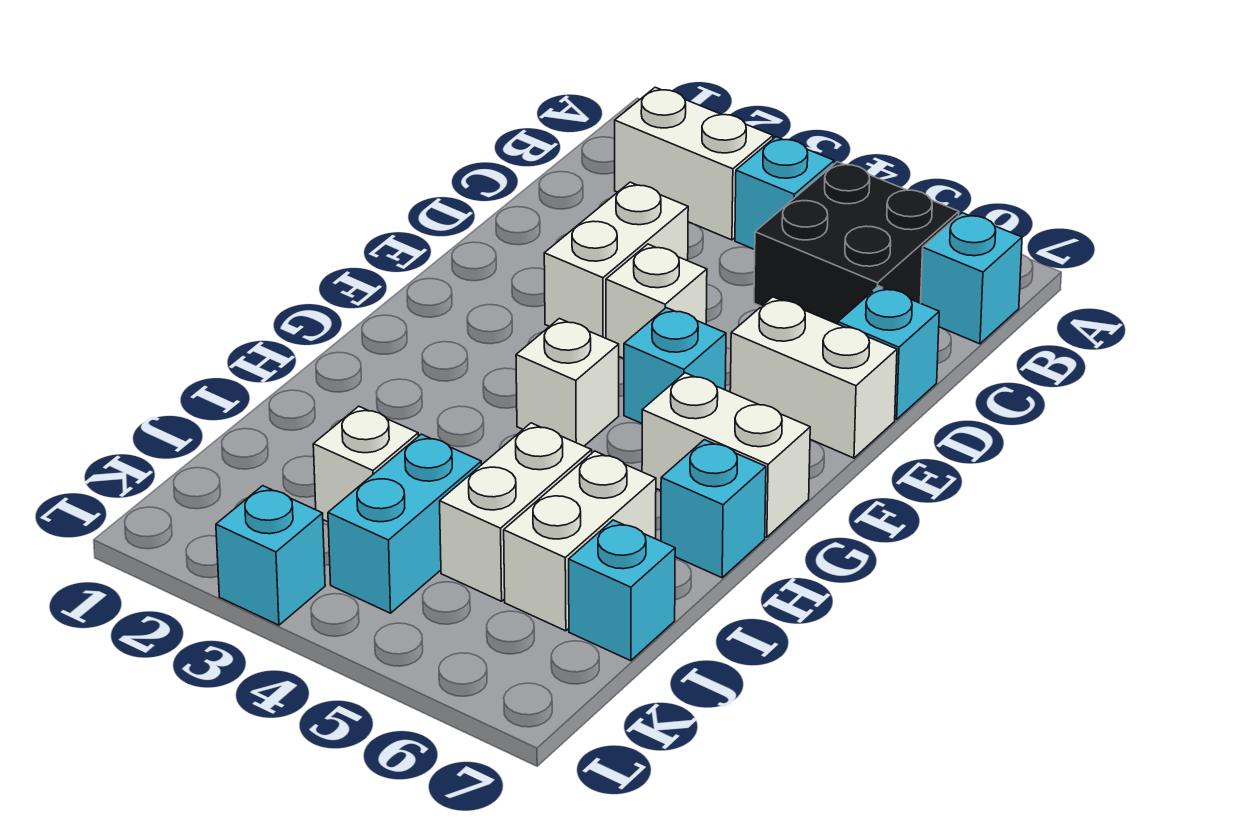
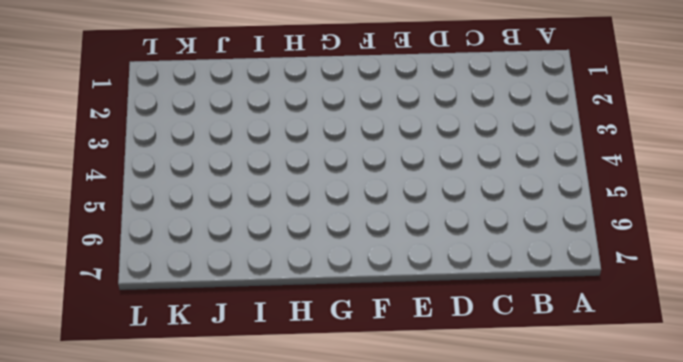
none -> white brick B2:B3 level 1
none -> cyan brick B4 level 1
none -> black brick B5:C6 level 1

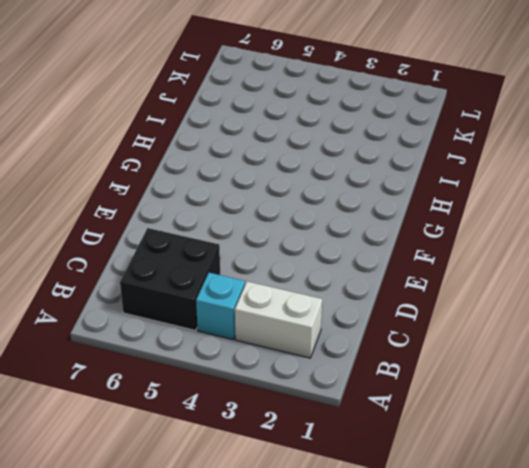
none -> cyan brick B7 level 1
none -> white brick D3:E3 level 1
none -> cyan brick D7 level 1

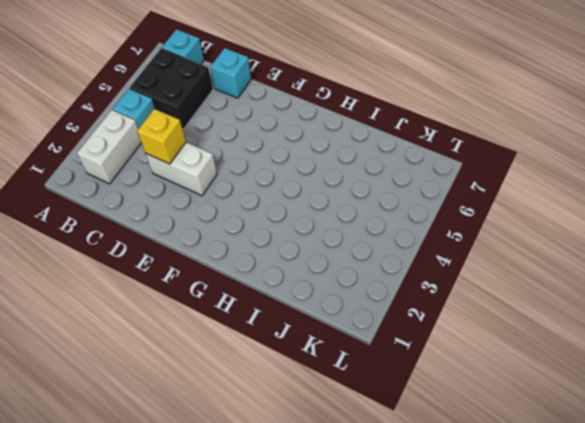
yellow brick D3 level 2 -> none
none -> white brick E4 level 1
none -> white brick E6:E7 level 1
none -> cyan brick F5 level 1

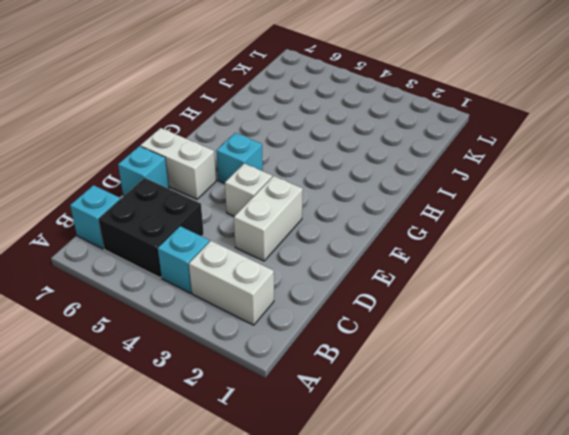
none -> white brick G4 level 1
none -> white brick G6:G7 level 1
none -> cyan brick H7 level 1

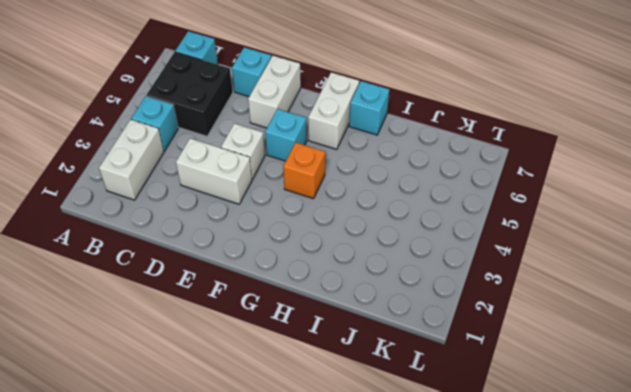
orange brick G4 level 1 -> white brick G4 level 1
none -> white brick I5:J5 level 1
none -> white brick I6:J6 level 1
none -> white brick J3 level 1

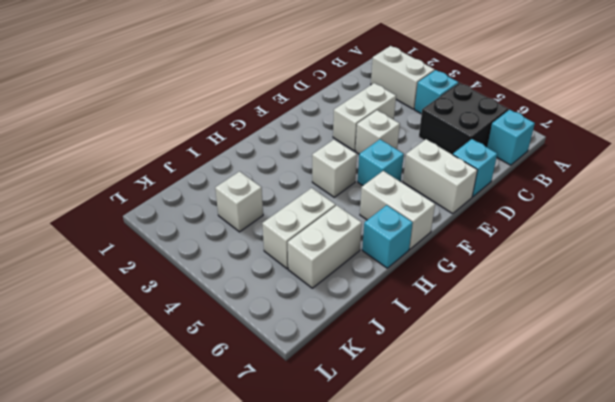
none -> cyan brick J4:K4 level 1
none -> cyan brick J7 level 1
none -> cyan brick L3 level 1

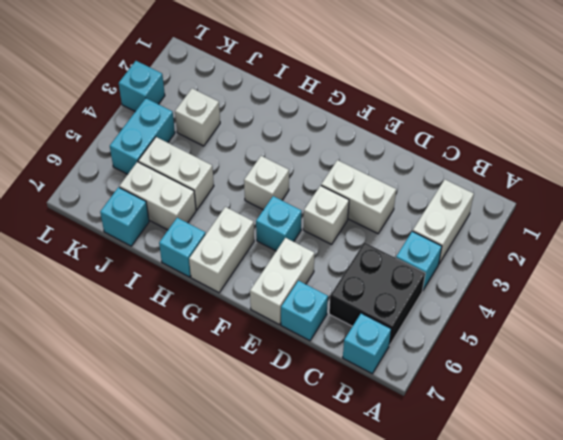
cyan brick K4:K5 level 1 -> cyan brick J4:K4 level 1

